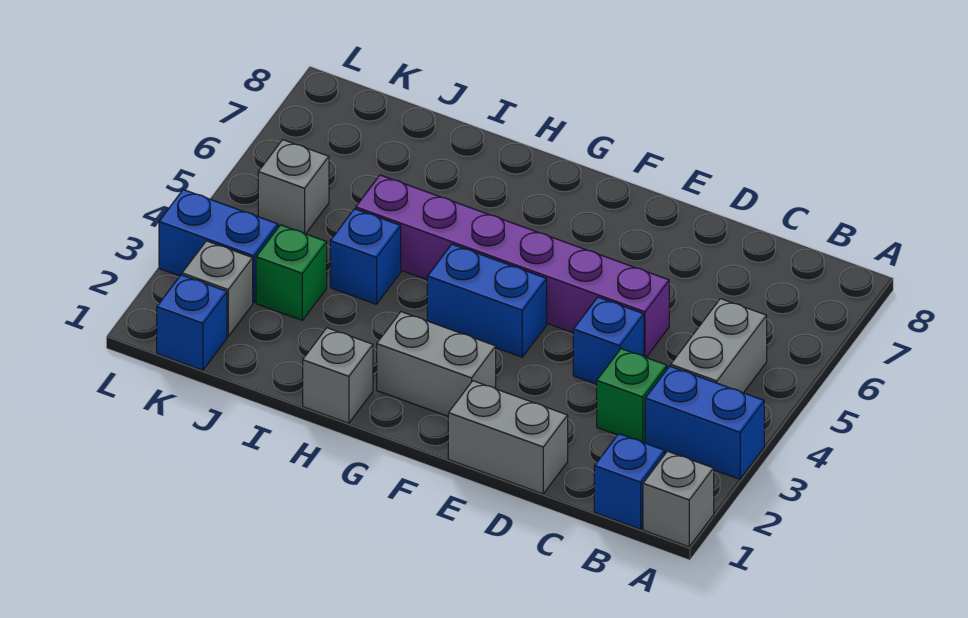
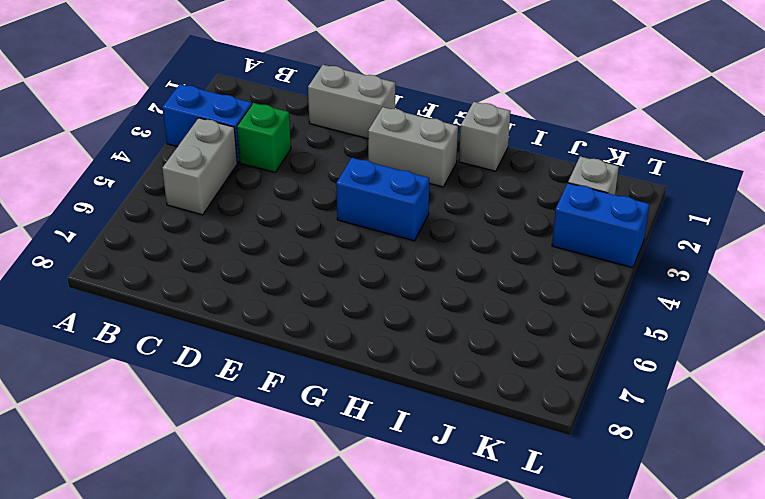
none -> grey brick A1 level 1
none -> blue brick B1 level 1
none -> blue brick D4 level 1

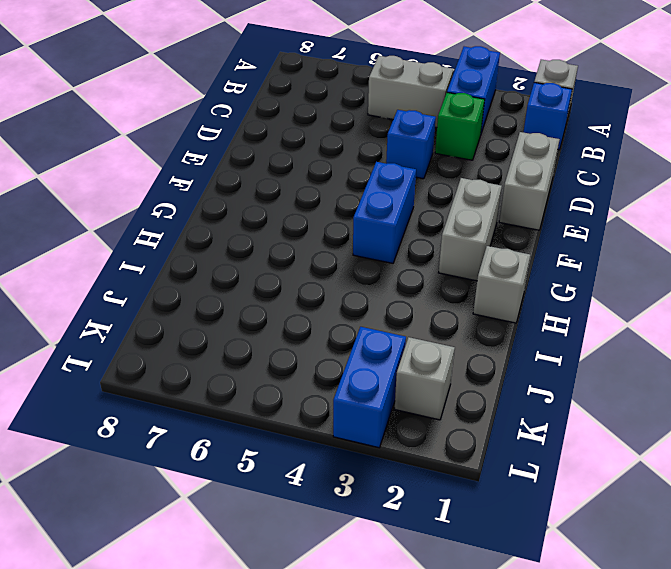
none -> purple brick D5:I5 level 1
none -> blue brick I4 level 1
none -> green brick J3 level 1

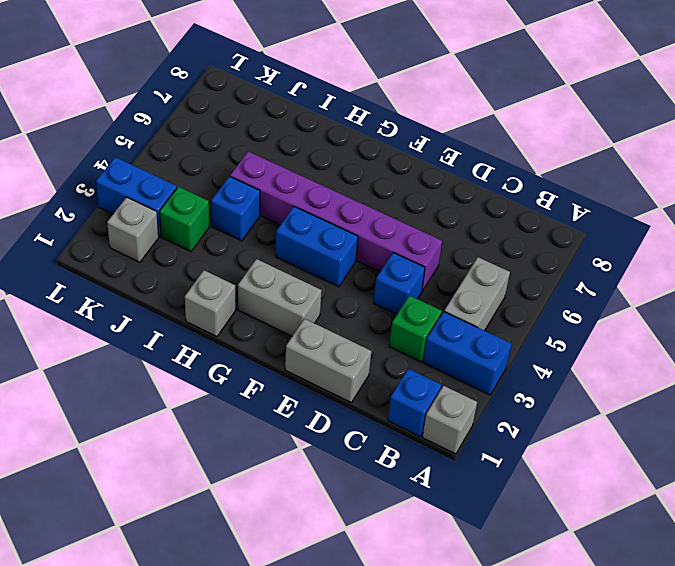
none -> blue brick K1 level 1
none -> grey brick K5 level 1

